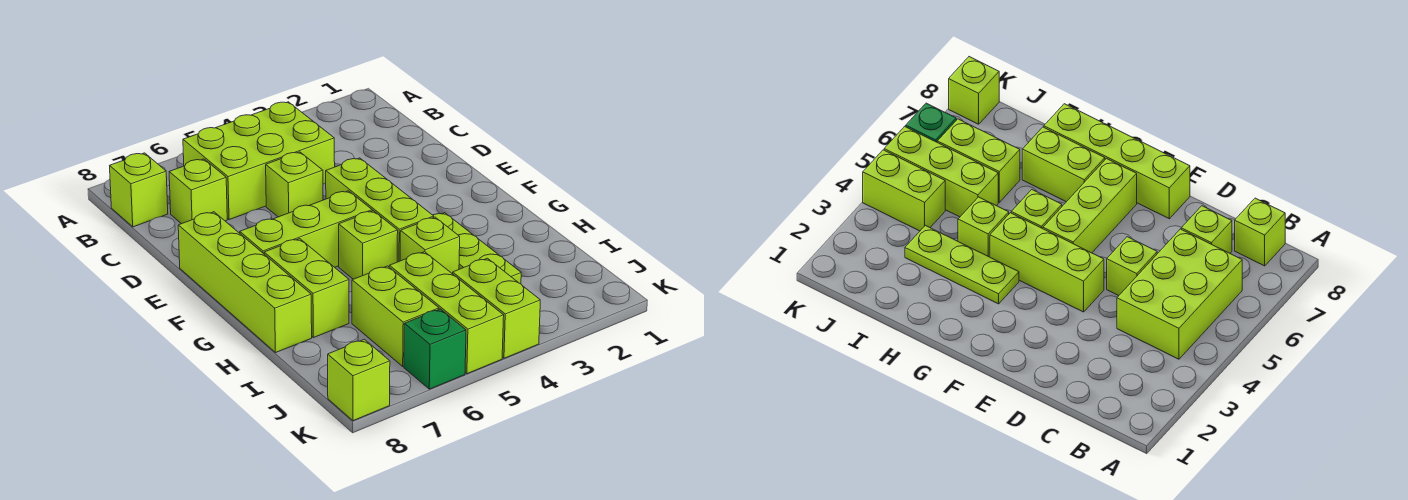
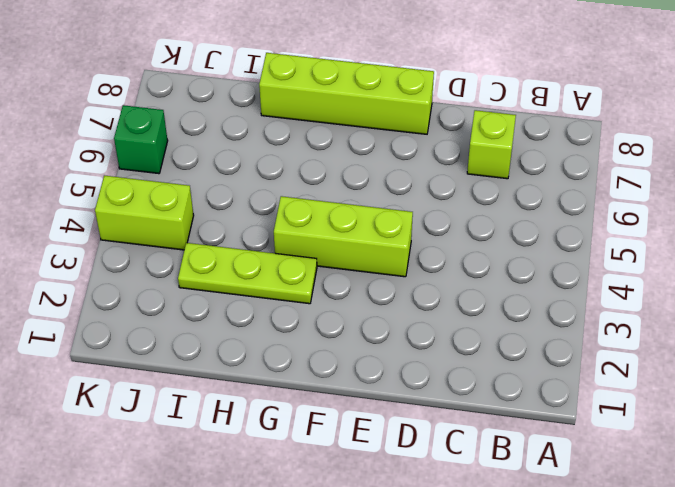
none -> lime brick B4:C6 level 1
none -> lime brick B8 level 1
none -> lime brick D5 level 1

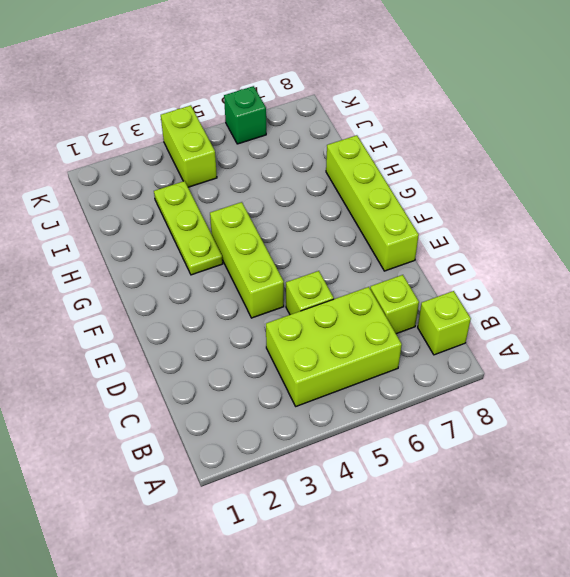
none -> lime brick F5:F7 level 1
none -> lime brick G5 level 1
none -> lime brick G7:H7 level 1

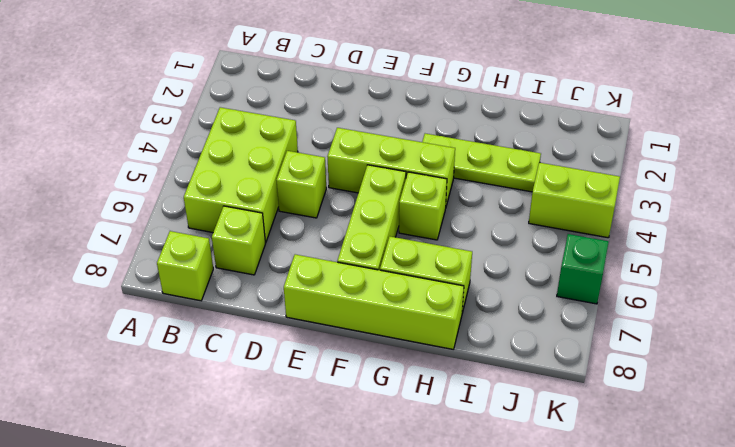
none -> lime brick H4 level 1
none -> lime brick I5:K5 level 1
none -> lime brick I6:J6 level 1

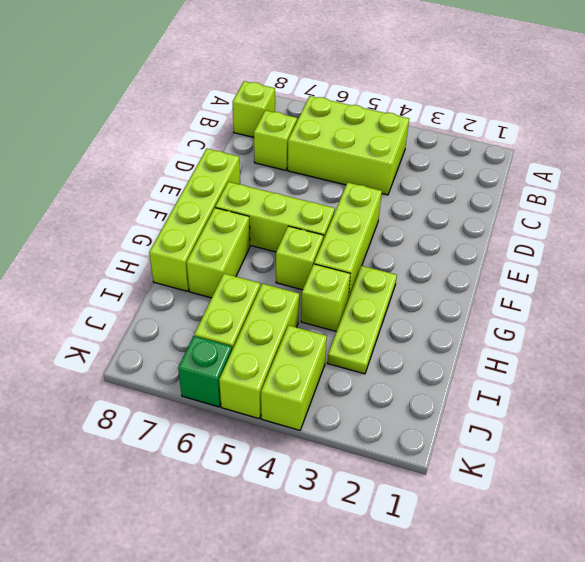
none -> lime brick D5 level 1
none -> lime brick K8 level 1

